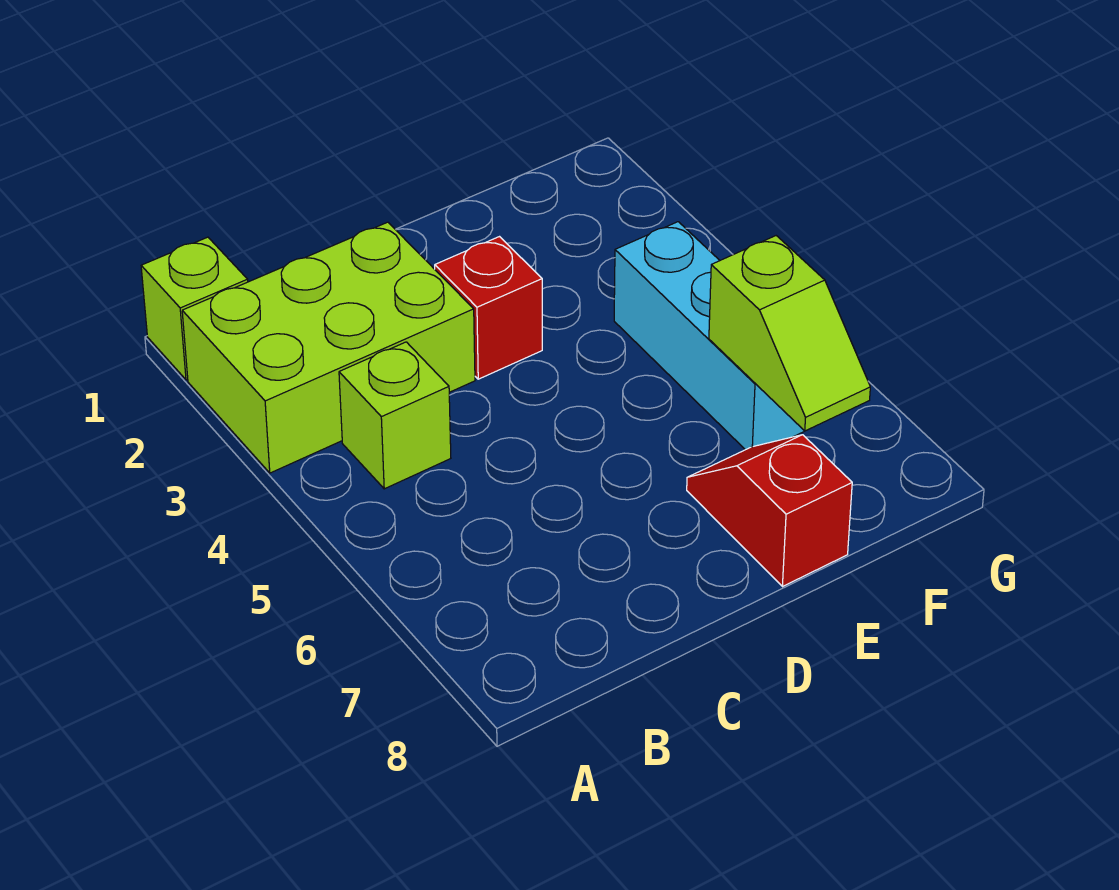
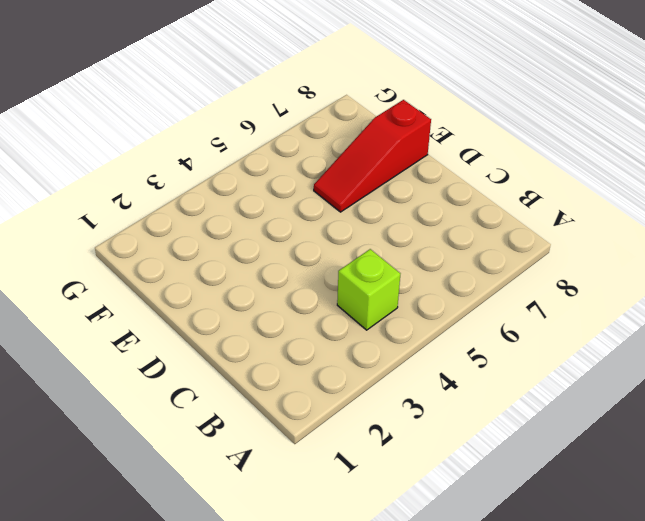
red slope E6:E8 level 1 top 8 -> red slope E7:E8 level 1 top 8
none -> lime brick A1 level 1
none -> lime brick A2:C3 level 1

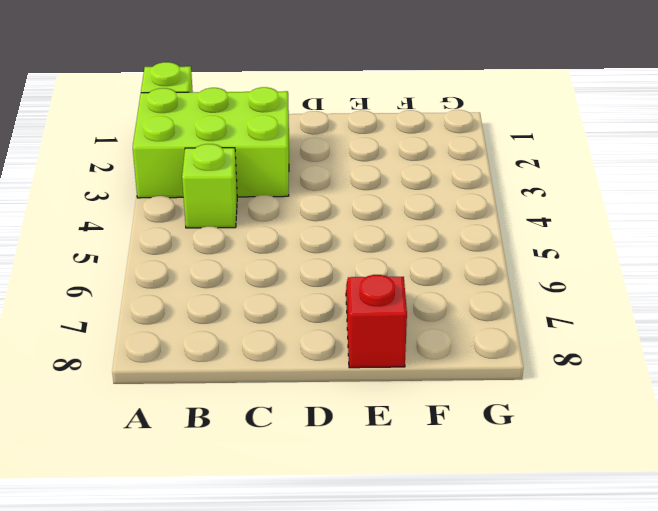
none -> red brick D3 level 1
none -> cyan brick F4:F6 level 1

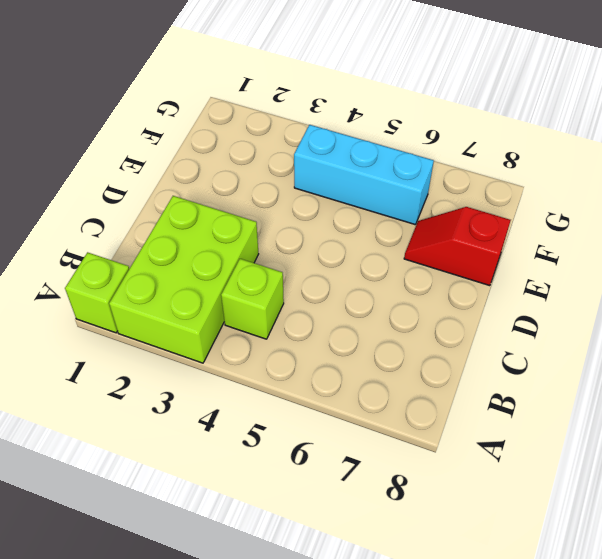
none -> red brick D3 level 1
none -> lime slope F6:F7 level 2 top 6

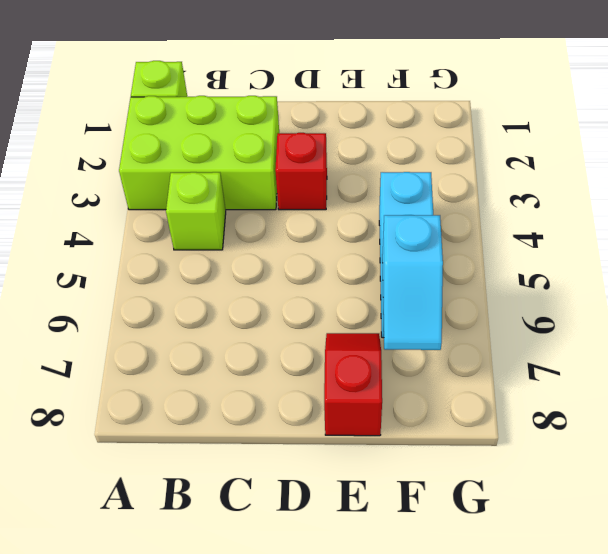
cyan slope F6:F7 level 2 top 6 -> lime slope F6:F7 level 2 top 6

